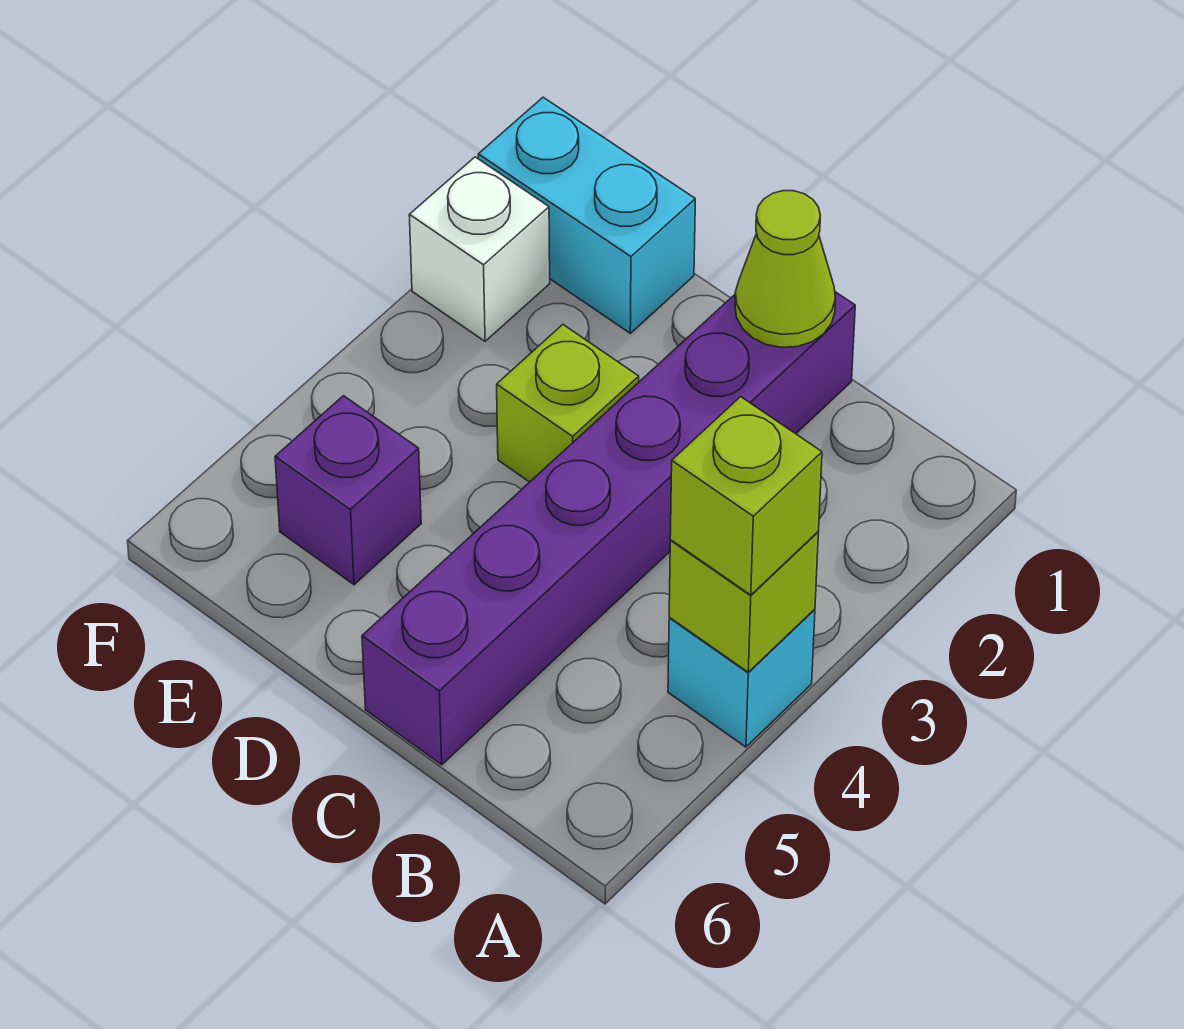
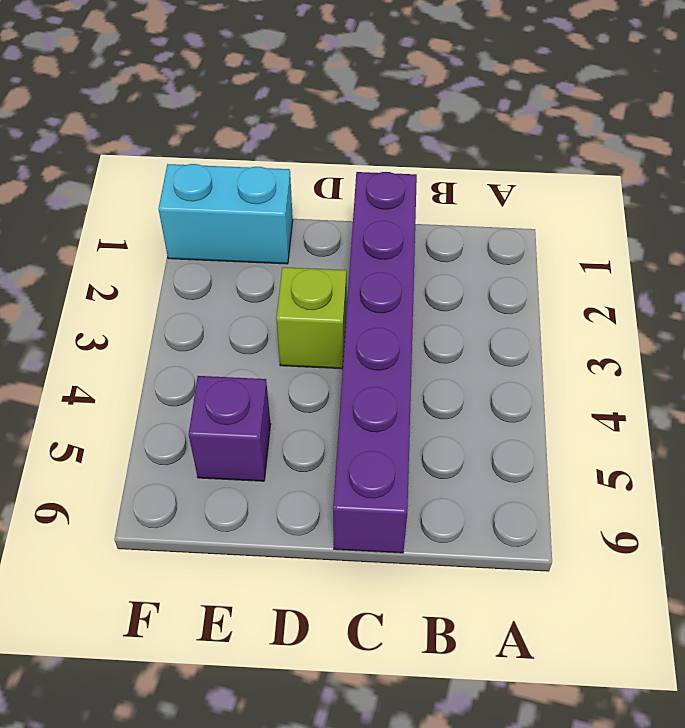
none -> cyan brick A4 level 1
none -> white brick F2 level 1

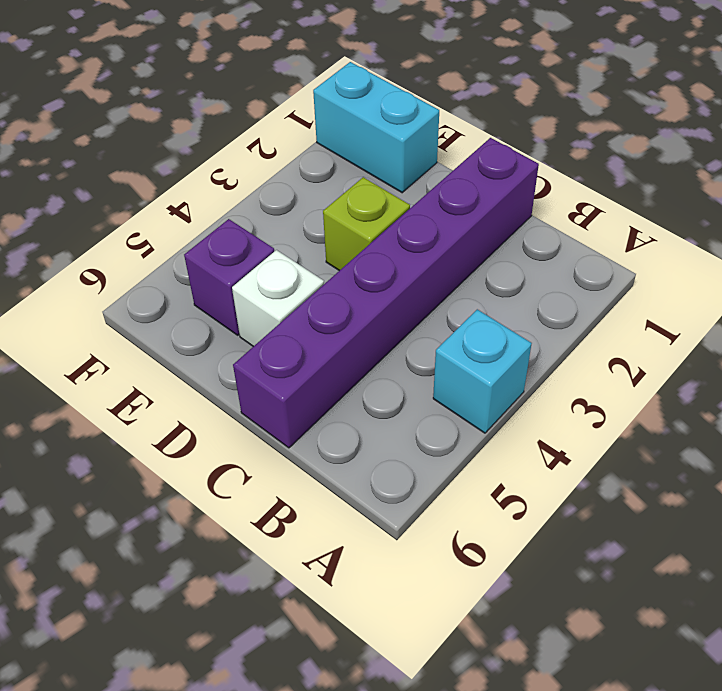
white brick D5 level 1 -> white brick F2 level 1
none -> lime brick A4 level 2
none -> lime cone C1 level 2

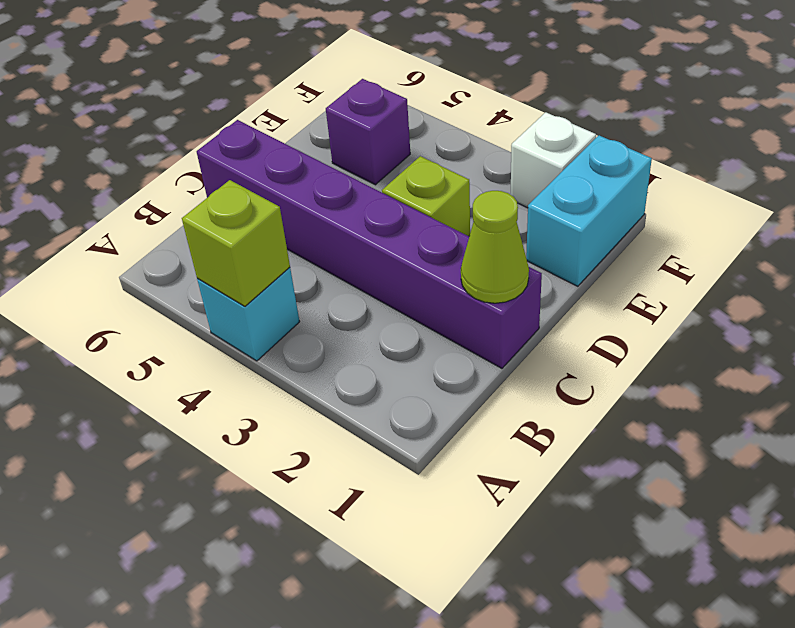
none -> lime brick A4 level 3

